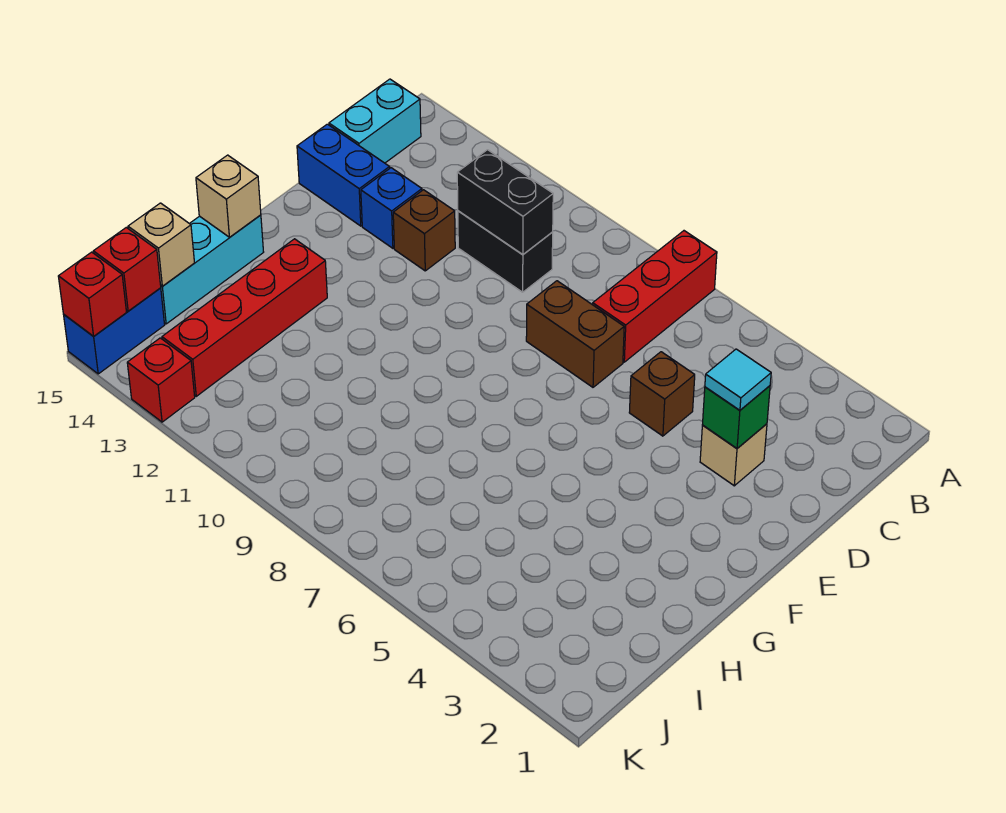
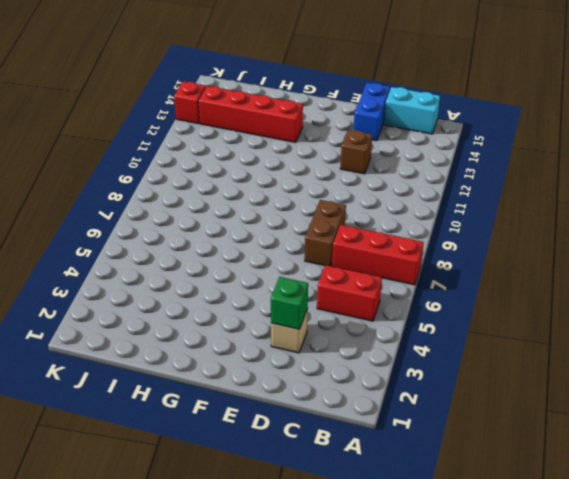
red brick B5:C5 level 1 -> none
none -> black brick C10:C11 level 1
none -> brown brick D5 level 1
none -> blue brick D13 level 1

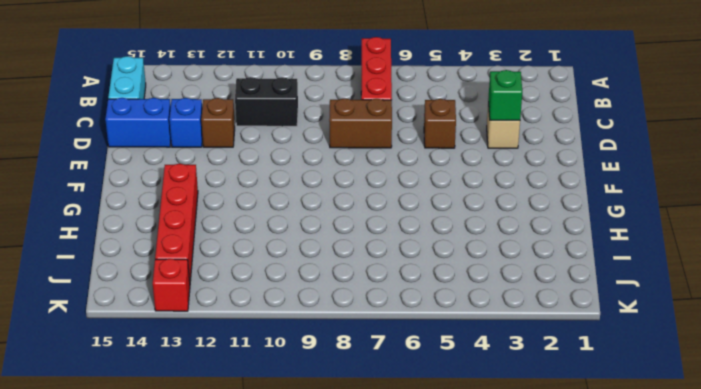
none -> cyan brick G15:I15 level 1
none -> blue brick J15:K15 level 1
none -> black brick C10:C11 level 2

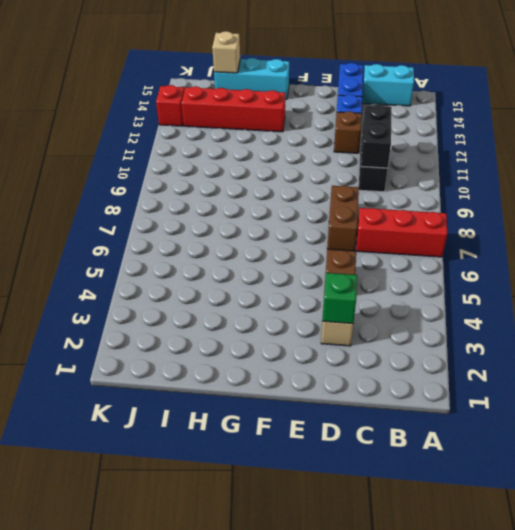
none -> blue brick J15:K15 level 1
none -> tan brick G15 level 2
none -> red brick J15 level 2

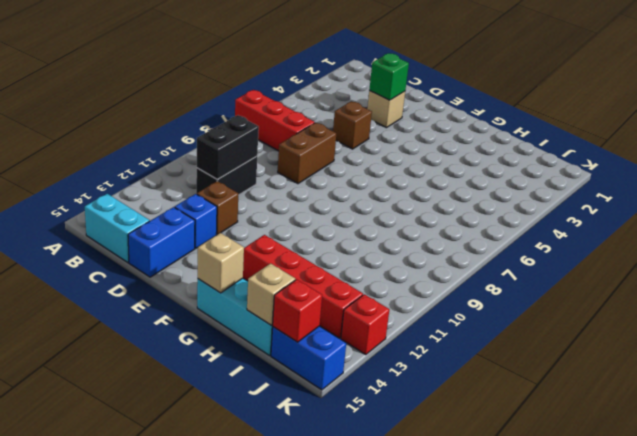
none -> red brick K15 level 2
none -> cyan tile D3 level 3

